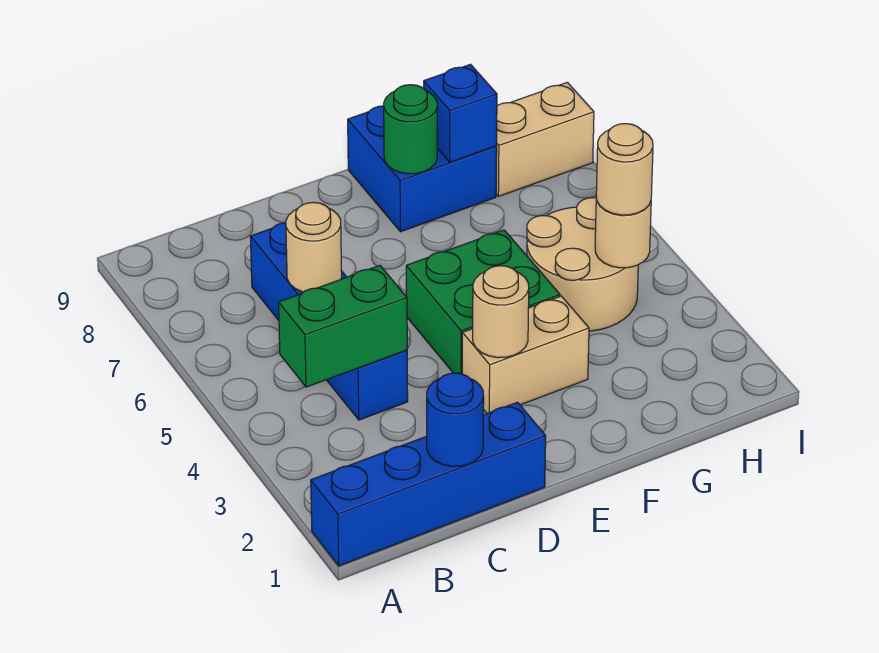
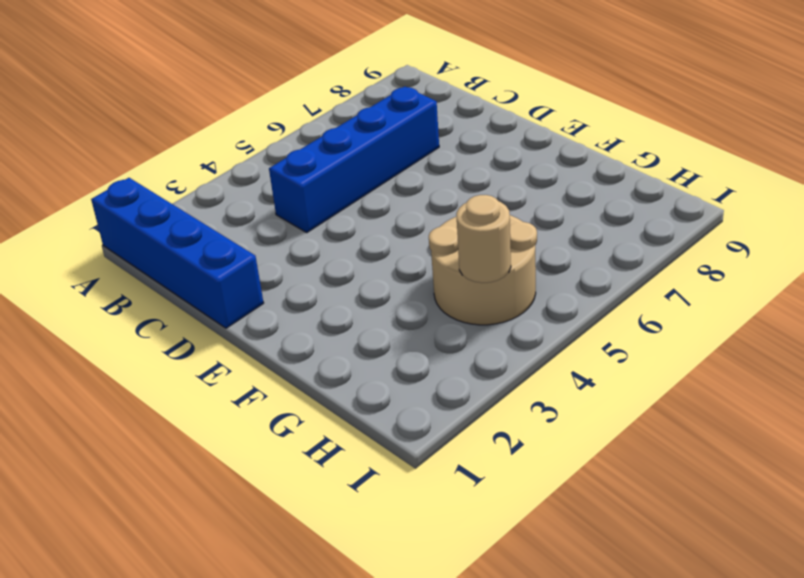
none -> tan brick E3:F3 level 1
none -> green brick E4:F5 level 1
none -> blue brick F8:G9 level 1

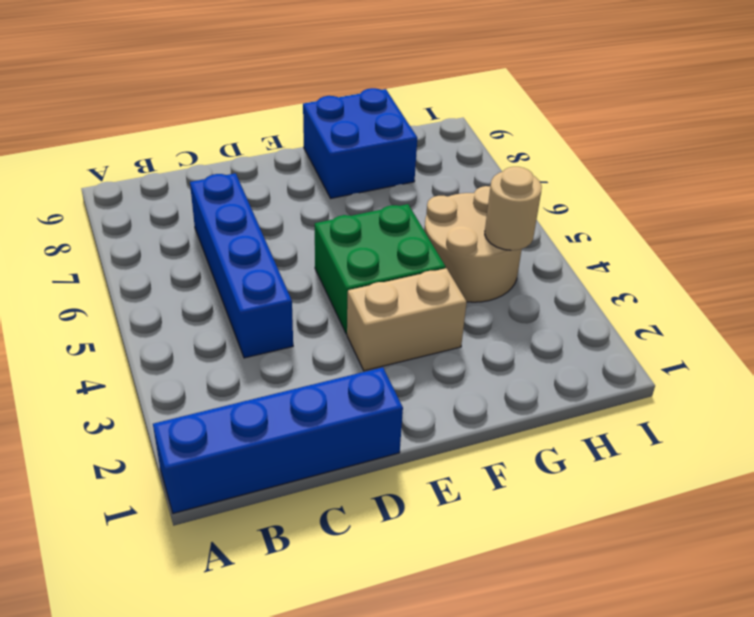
none -> tan brick H8:I8 level 1
none -> green brick B4:C4 level 2
none -> blue round brick C1 level 2

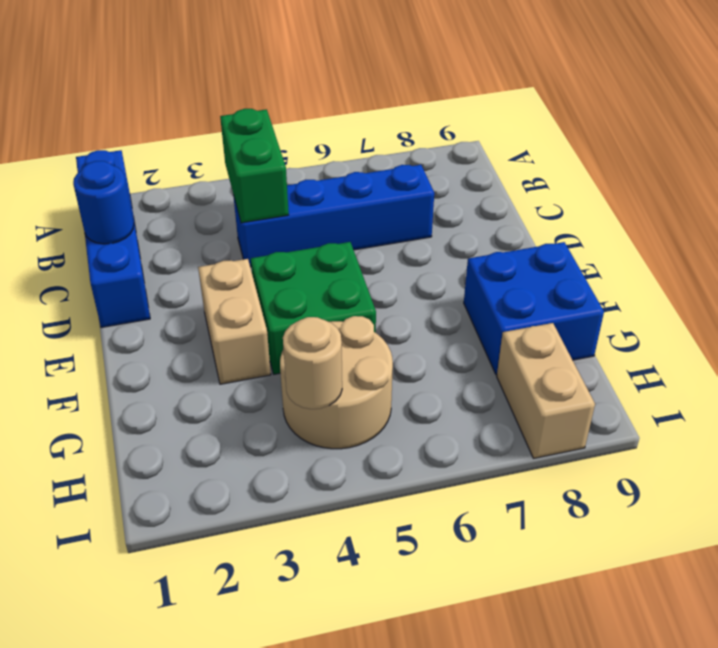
none -> tan round brick C6 level 2
none -> tan round brick E3 level 2
none -> green round brick F8 level 2

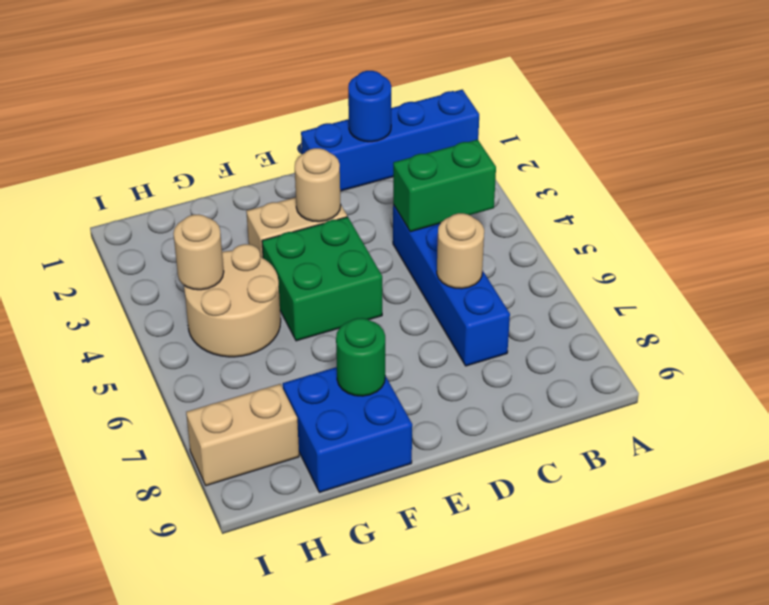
none -> blue brick G8 level 2
none -> tan round brick H4 level 3

